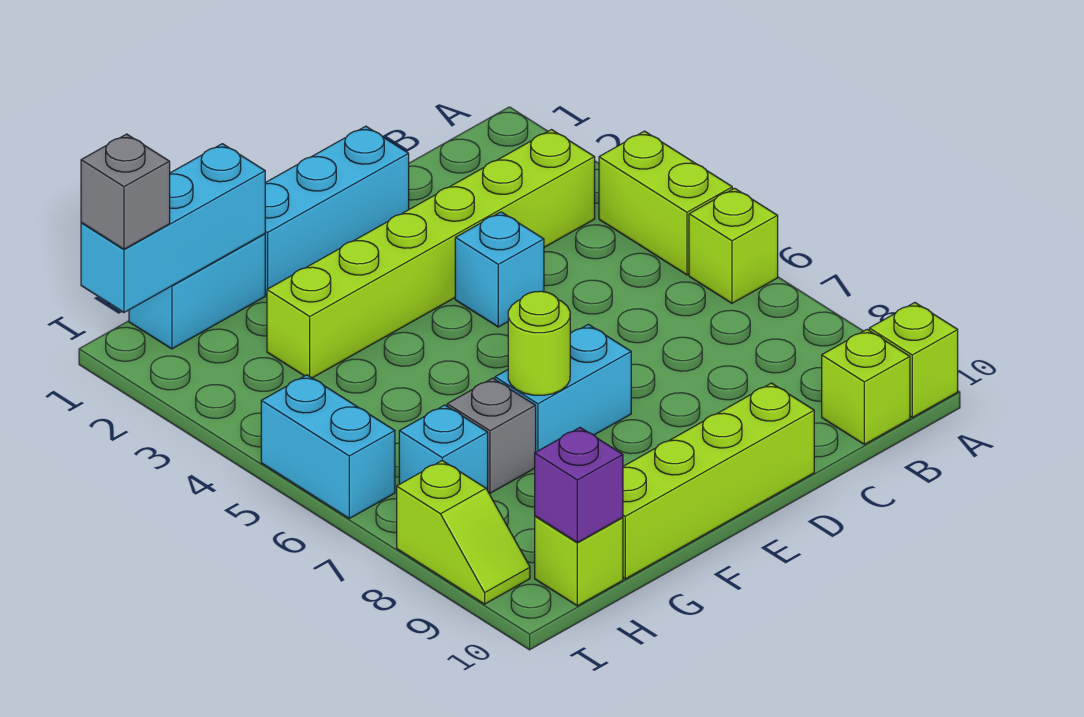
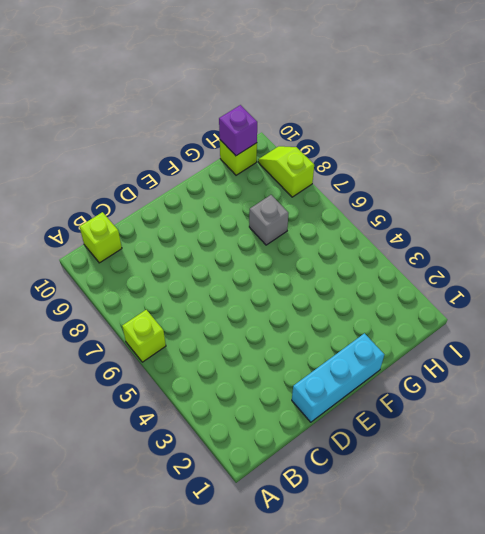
none -> lime brick A4:A5 level 1
none -> lime brick A10 level 1
none -> lime brick B3:G3 level 1

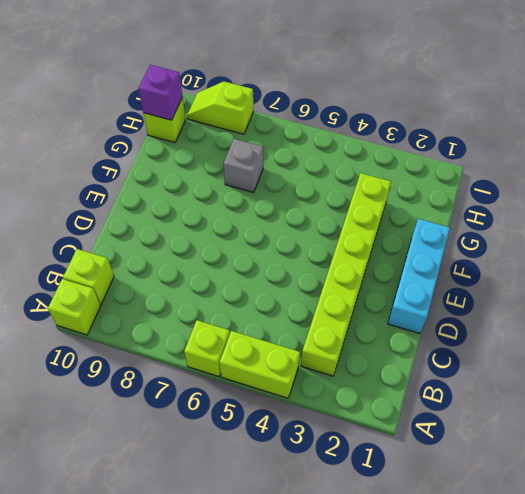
none -> cyan brick D4 level 1
none -> lime brick D10:G10 level 1
none -> cyan brick E7:F7 level 1

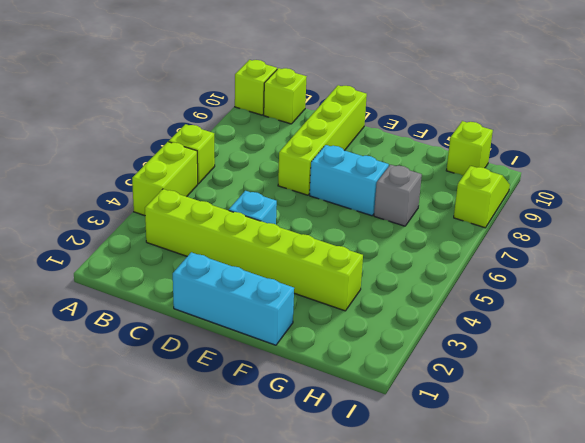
lime brick D7:D10 level 1 -> lime brick D10:G10 level 1
none -> cyan brick G1:H1 level 1
none -> cyan brick H7 level 1
none -> cyan brick I5:I6 level 1

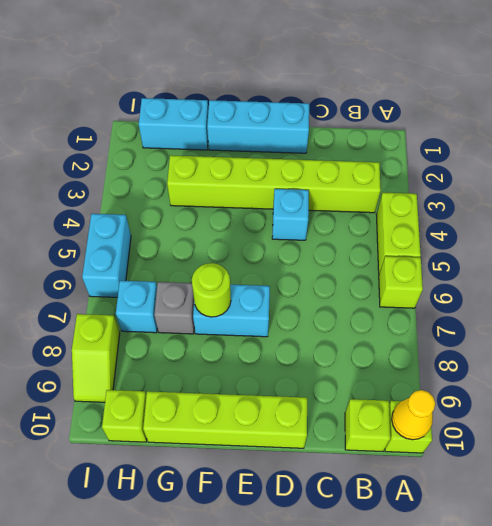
yellow cone A10 level 2 -> none
none -> cyan brick G1:I1 level 2
none -> purple brick H10 level 2
none -> grey brick I1 level 3

